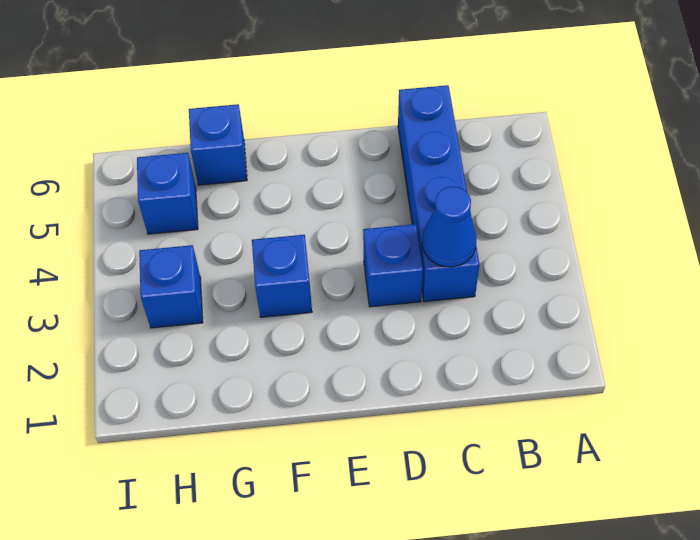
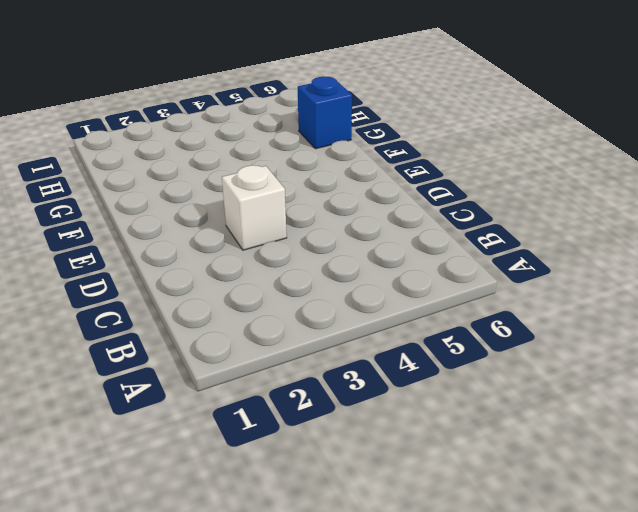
white brick D3 level 1 -> blue brick D3 level 1
none -> blue brick C3:C6 level 1
none -> blue brick F3 level 1

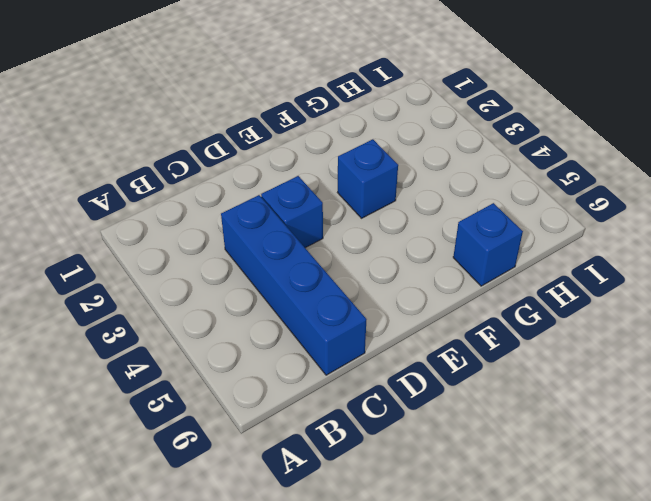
none -> blue brick H3 level 1
none -> blue brick H5 level 1

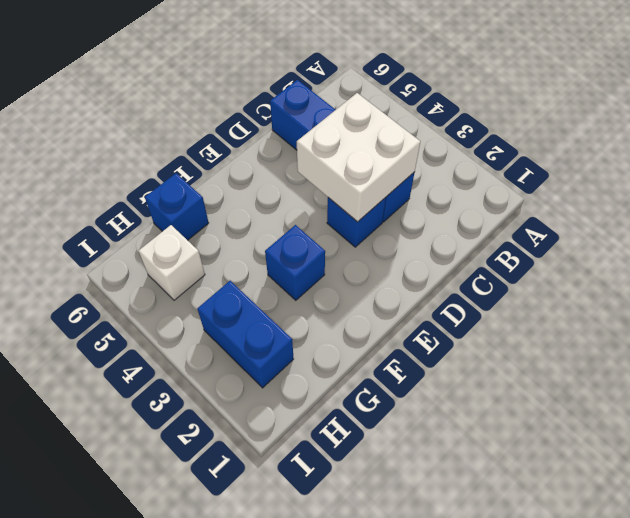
white brick C3:D4 level 2 -> blue cone C3 level 2
blue brick H2:H3 level 1 -> blue brick H3 level 1
white brick H5 level 1 -> blue brick H5 level 1

